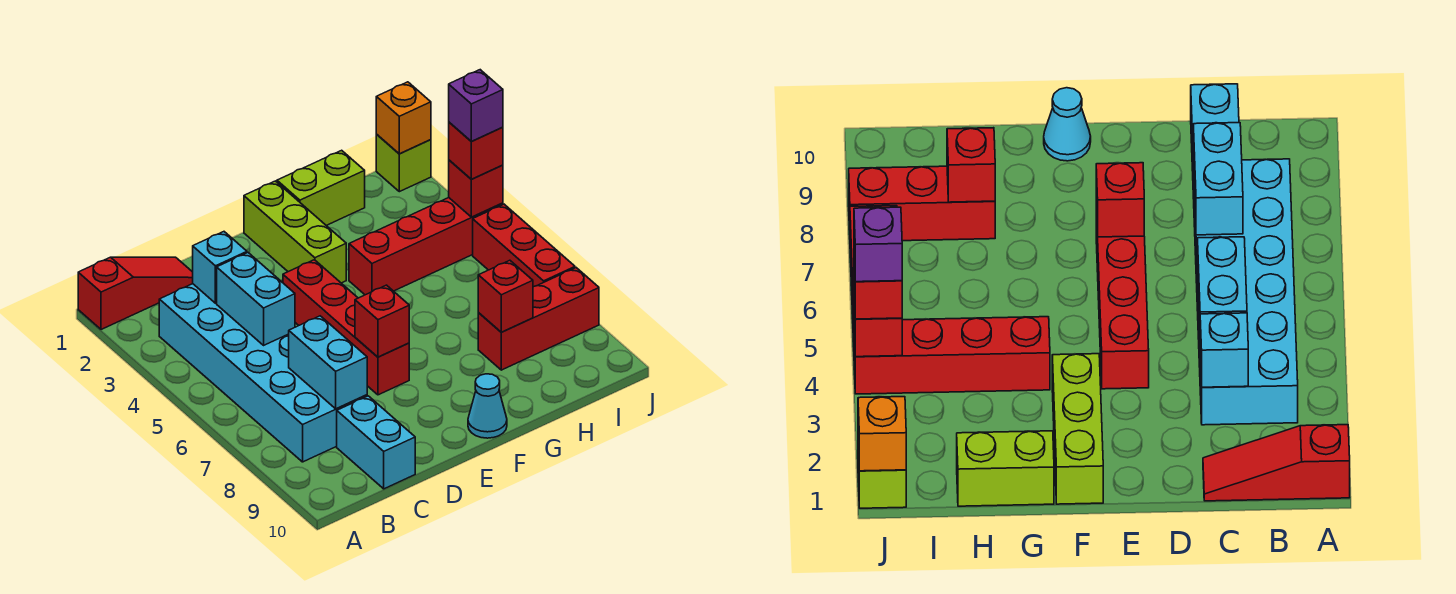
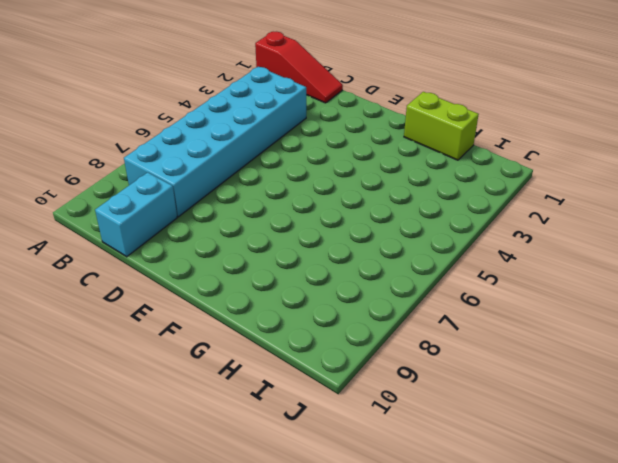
none -> red brick E4:E7 level 1
none -> lime brick F1:F3 level 1
none -> cyan cone F10 level 1

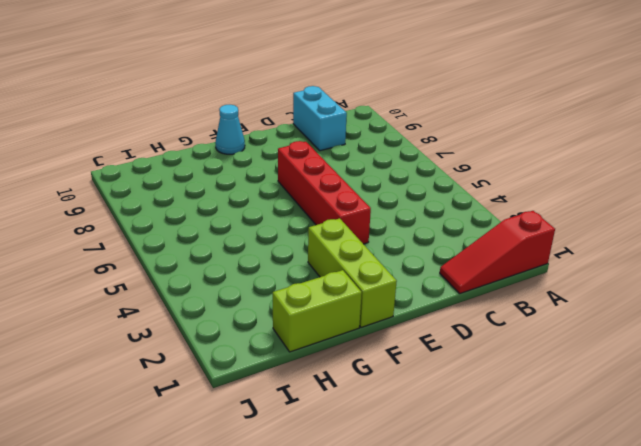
none -> cyan brick B3:C8 level 1
none -> red brick G4:J4 level 1
none -> red brick H8:J8 level 1

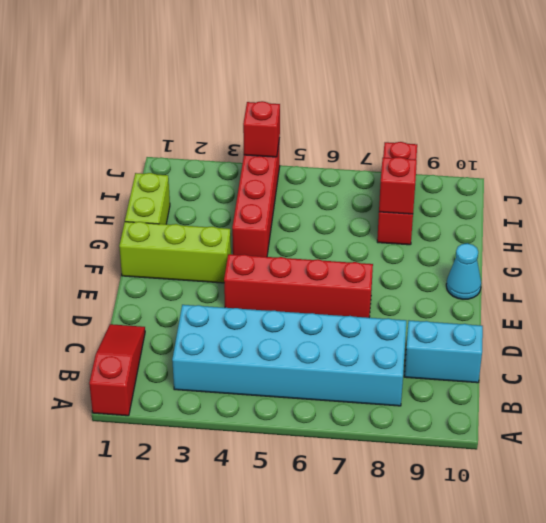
none -> lime brick J1 level 1
none -> red brick J5:J7 level 1
none -> cyan brick C3 level 2

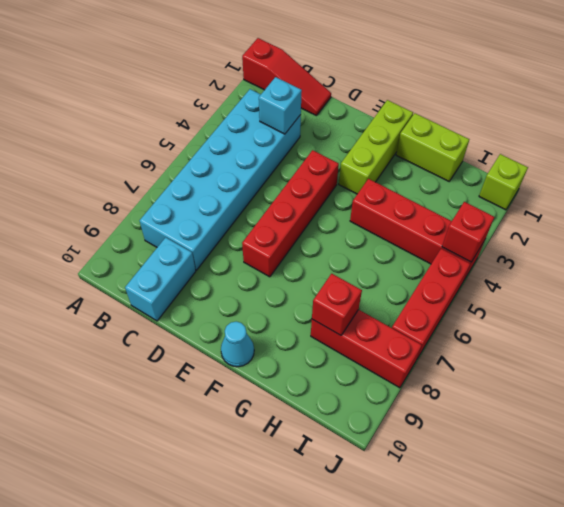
none -> cyan brick C4:C5 level 2
none -> cyan brick C7:C8 level 2
none -> red brick E7 level 2

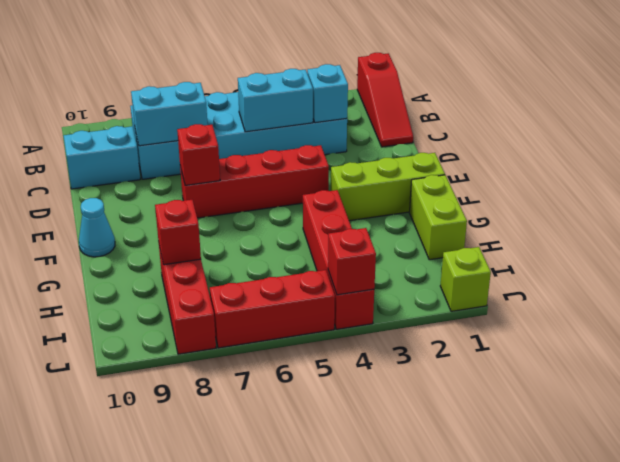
none -> orange brick J1 level 2
none -> red brick J4 level 3
none -> purple brick J4 level 4

